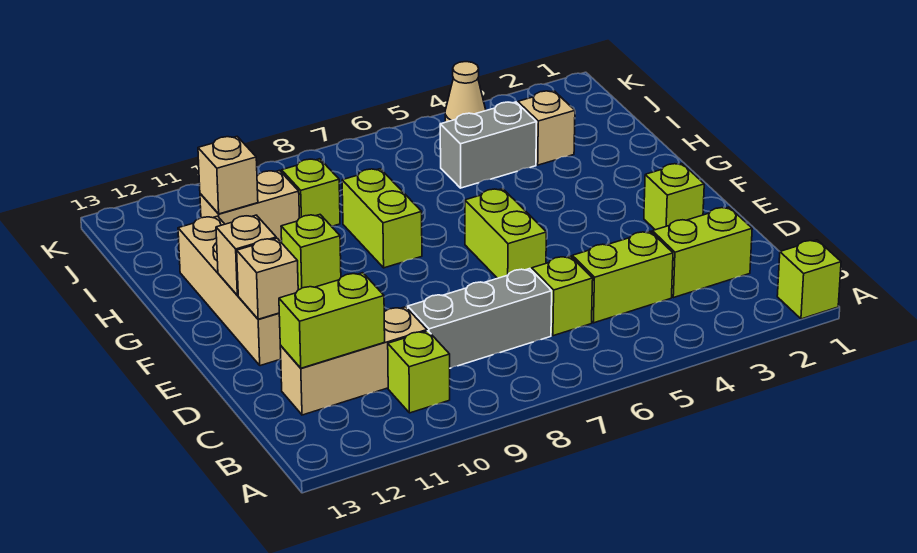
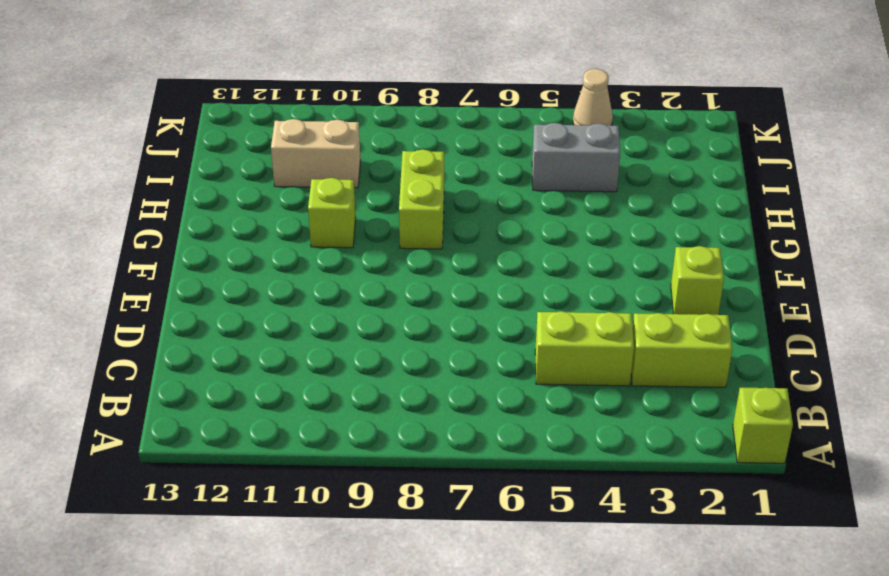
none -> lime brick B10 level 1
none -> lime brick C6 level 1
none -> grey brick C7:C9 level 1

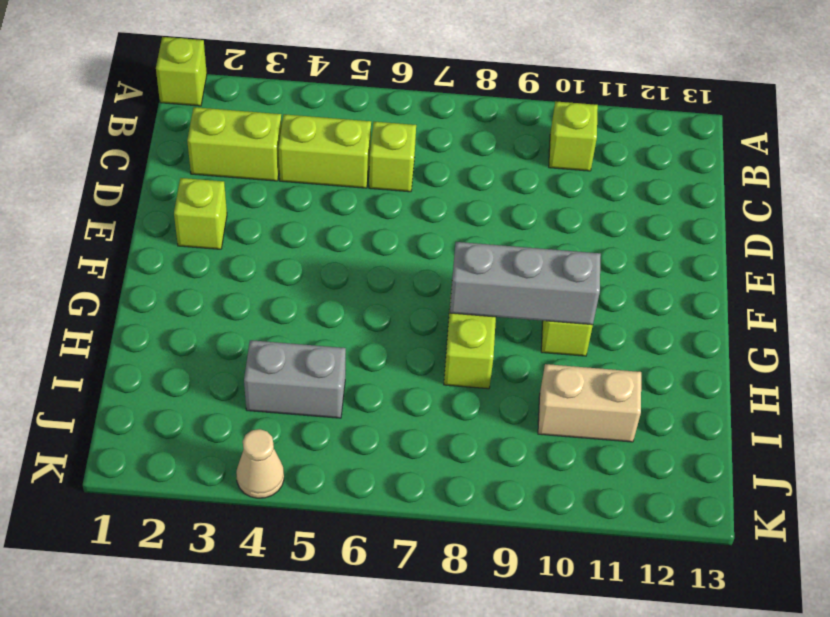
grey brick G8:G10 level 2 -> grey brick C7:C9 level 1
none -> tan brick C10:C12 level 1
none -> lime brick E6:F6 level 1
none -> tan brick E12:H12 level 1

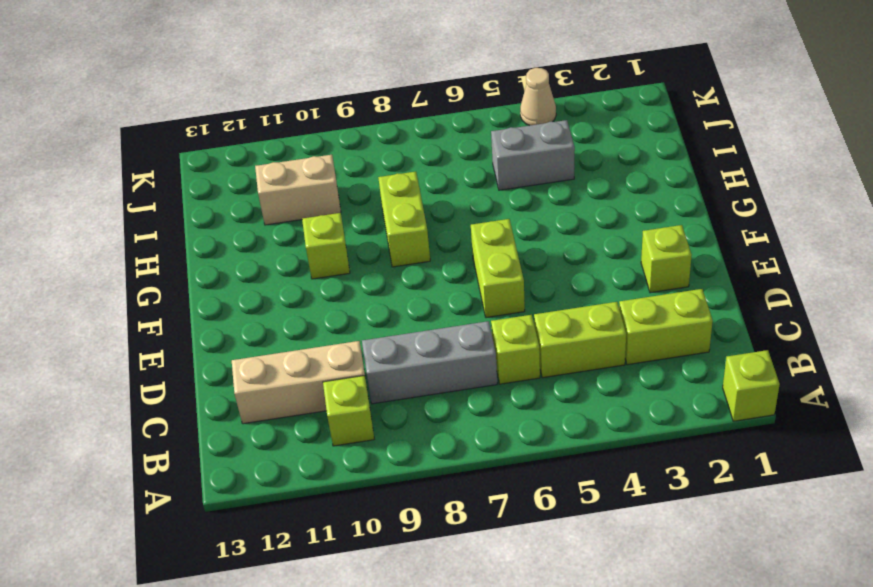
none -> tan brick E12:H12 level 1
none -> tan brick I3 level 1
none -> lime brick I9 level 1

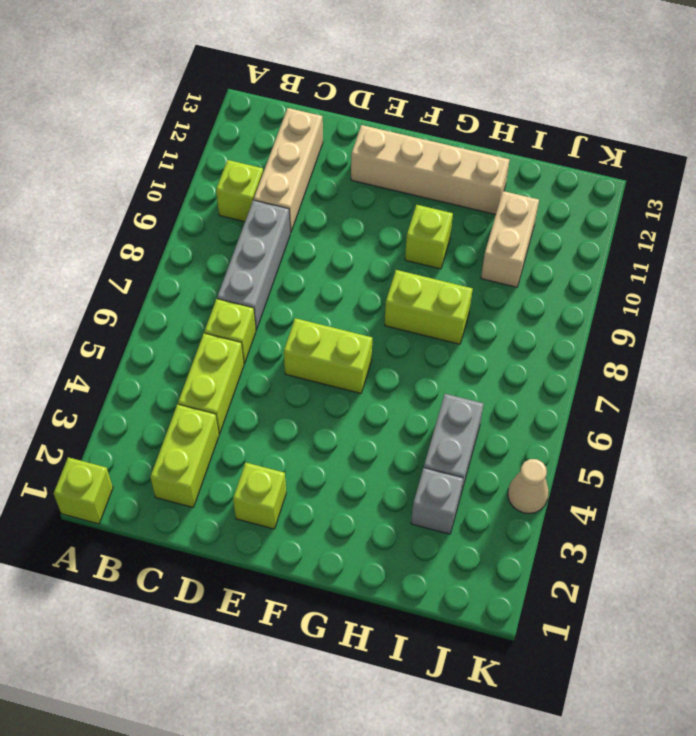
grey brick I3 level 1 -> tan brick I3 level 1
none -> lime brick I9 level 1
none -> lime brick C11:C12 level 2
none -> tan brick E12 level 2

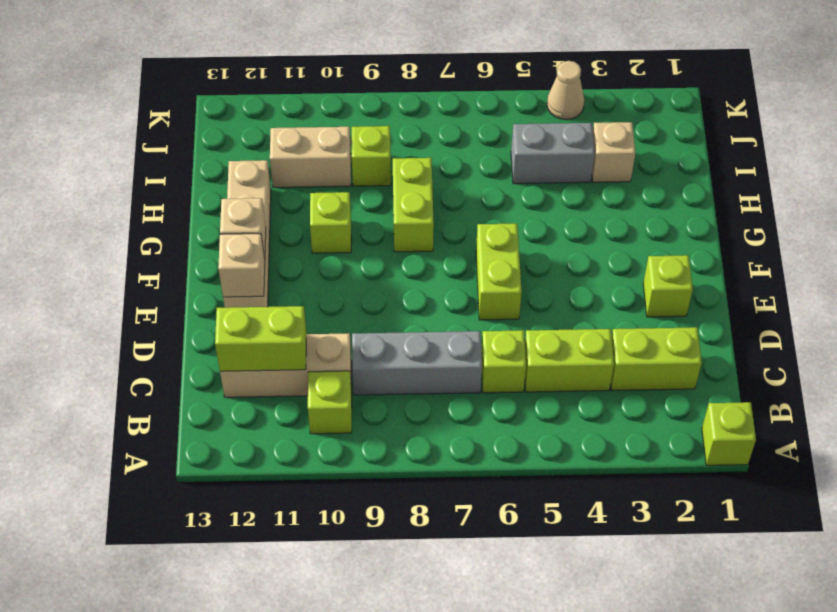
none -> tan brick I11 level 2

